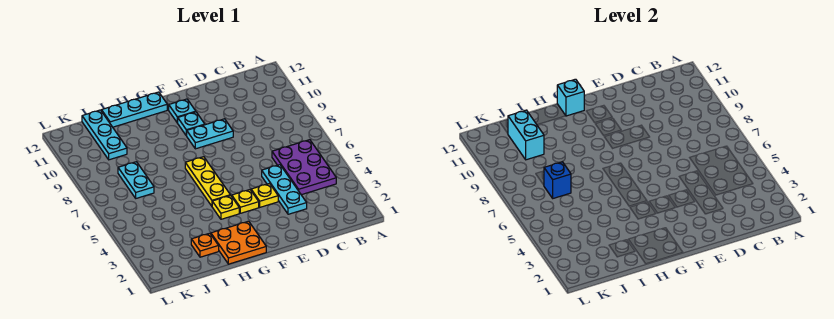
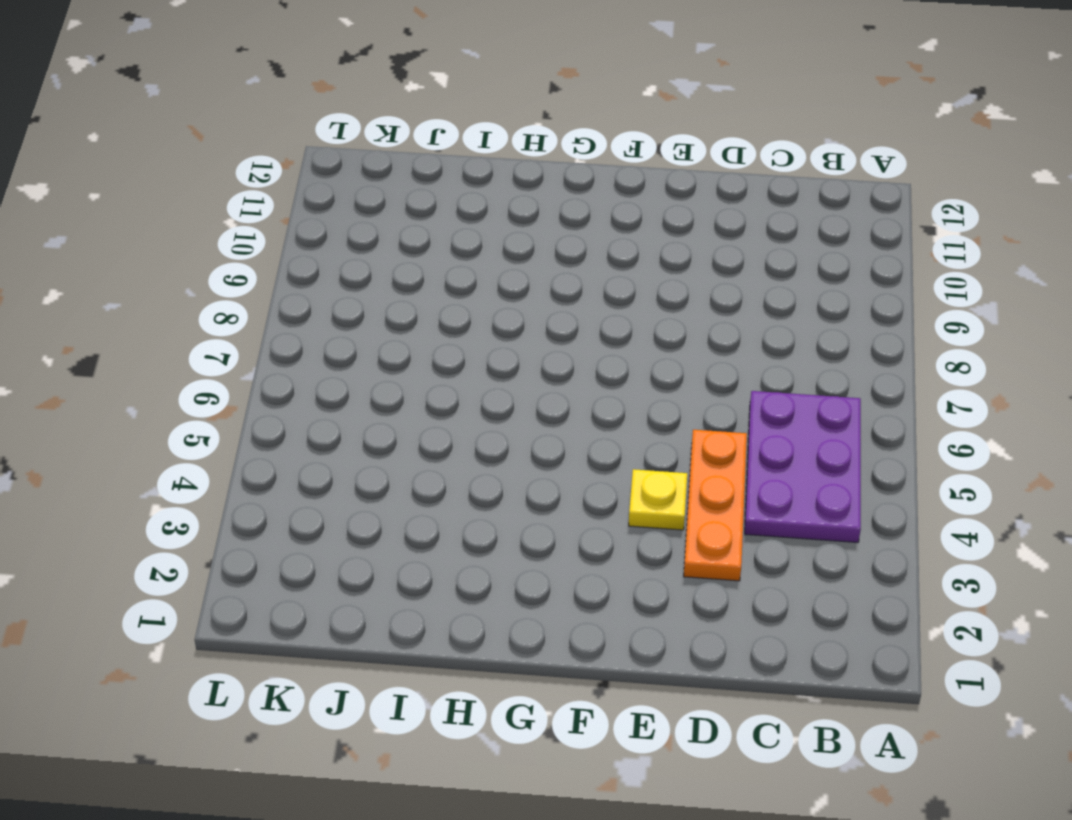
orange plate D3:D5 level 1 -> cyan plate D3:D5 level 1
none -> cyan plate E9:F9 level 1
none -> yellow plate F4 level 1
none -> cyan plate F10 level 1

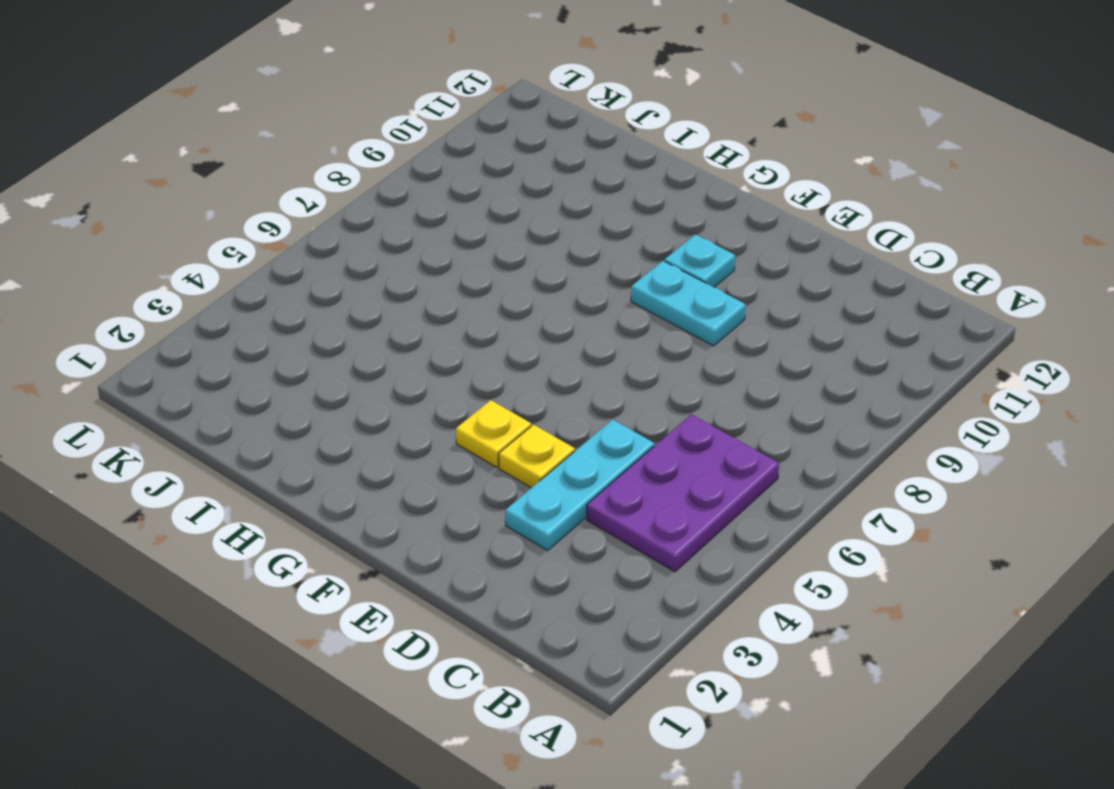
none -> cyan plate F11 level 1
none -> orange plate G1:H2 level 1
none -> yellow plate G4 level 1

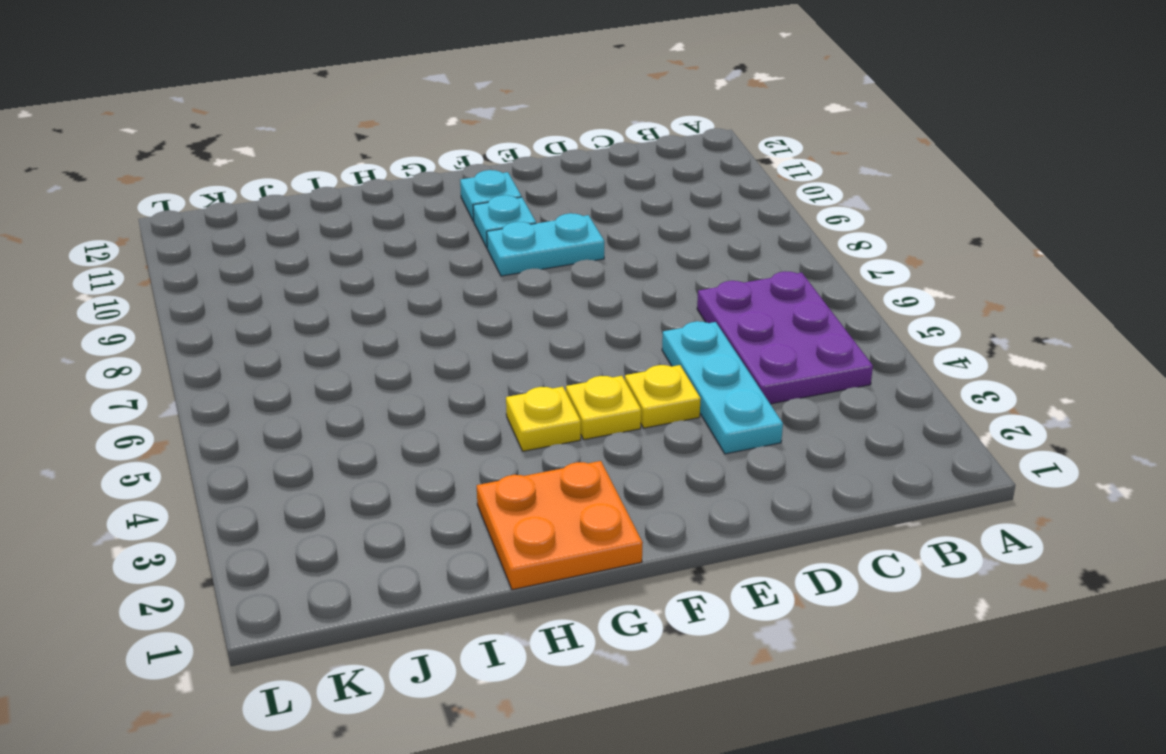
none -> yellow plate G5:G7 level 1
none -> cyan plate G12:I12 level 1
none -> orange plate I2 level 1

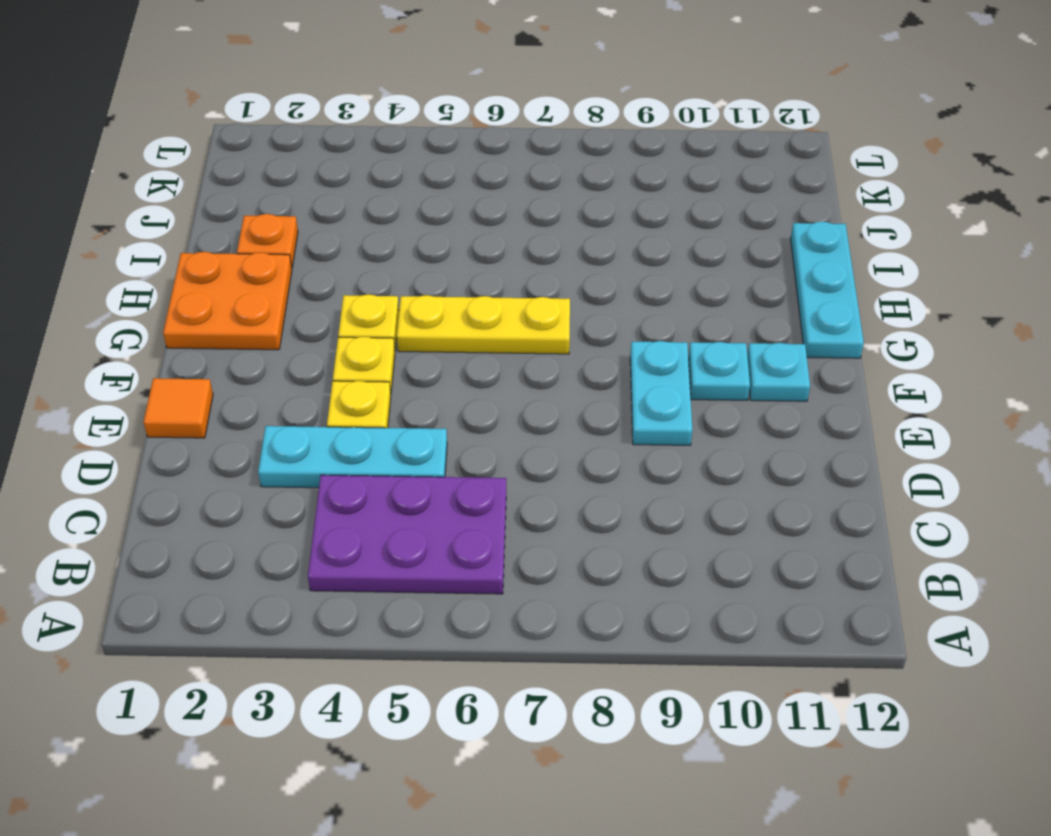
orange tile E1 level 1 -> none
none -> cyan plate J7:J8 level 1
none -> cyan plate J10:J12 level 1
none -> cyan brick G12 level 2

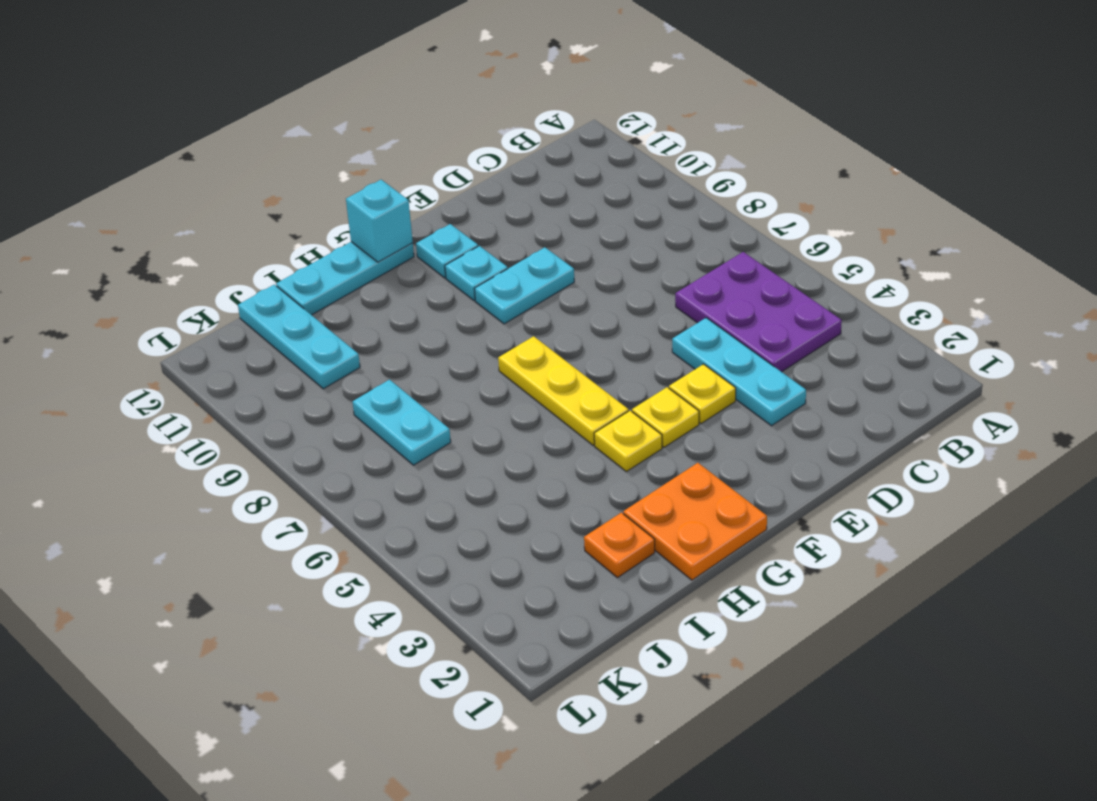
none -> blue brick J7 level 2
none -> cyan brick J10:J11 level 2

